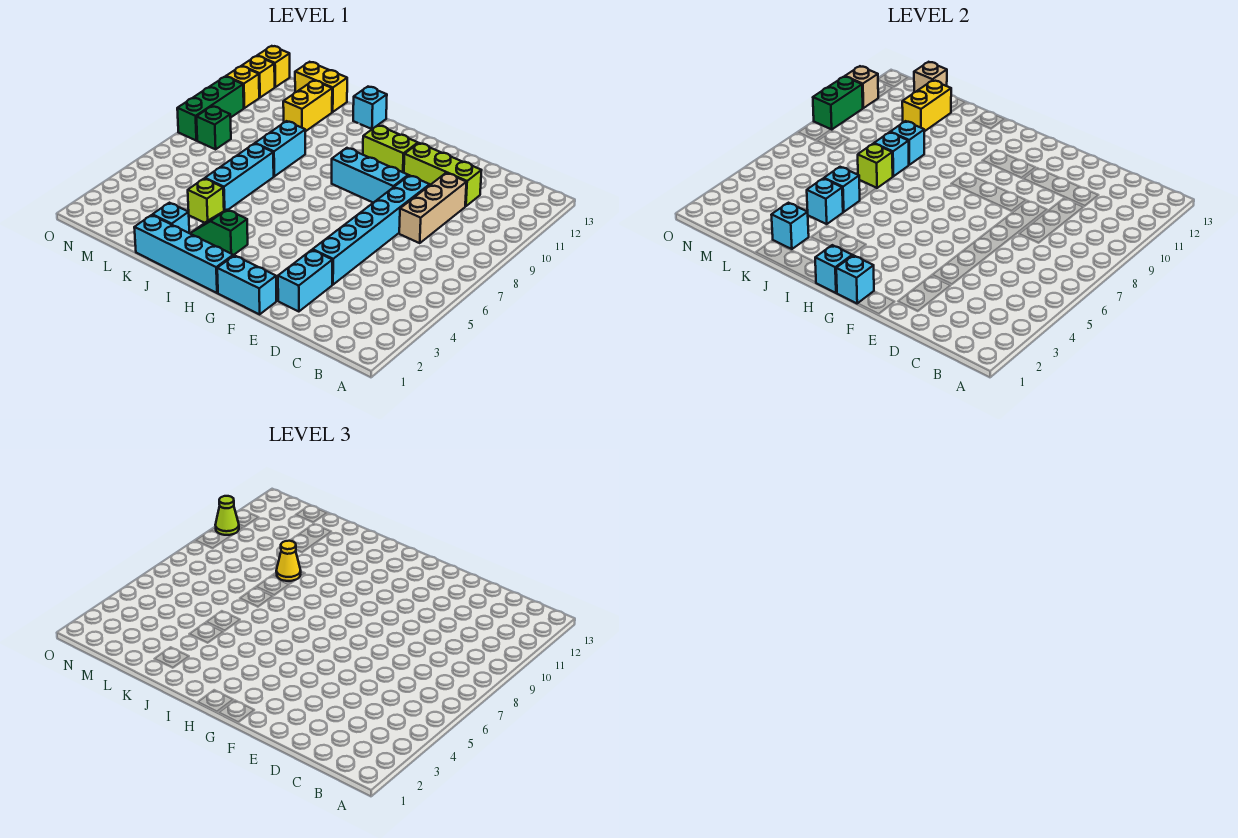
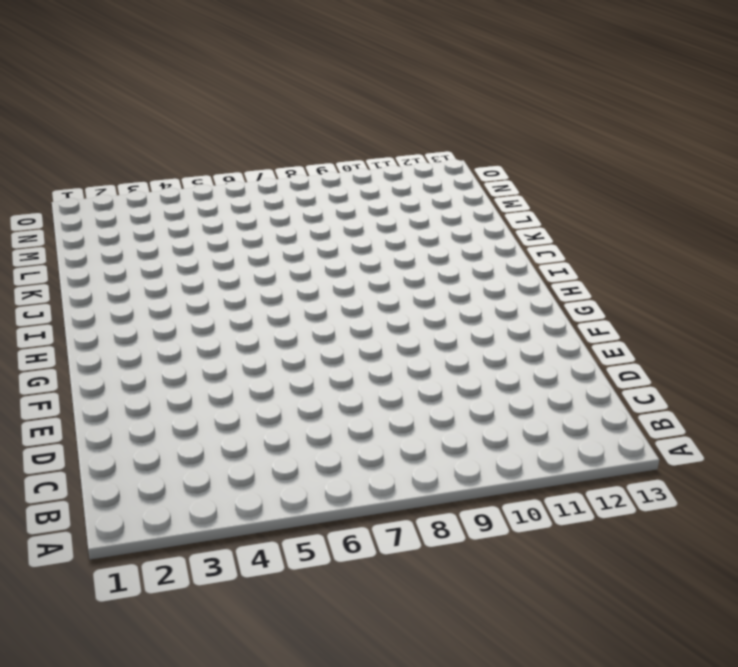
none -> tan brick D8:D10 level 1
none -> lime brick D11:F11 level 1
none -> cyan brick E2:E3 level 1
none -> cyan brick E4:E9 level 1

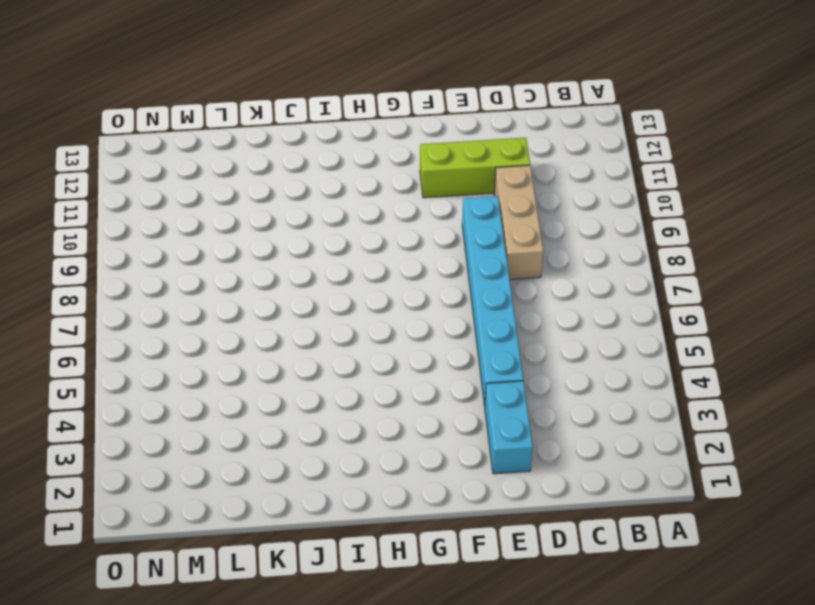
none -> cyan brick F1:G1 level 1
none -> cyan brick F9:H9 level 1
none -> lime brick G11:H11 level 1
none -> cyan brick H1:K1 level 1

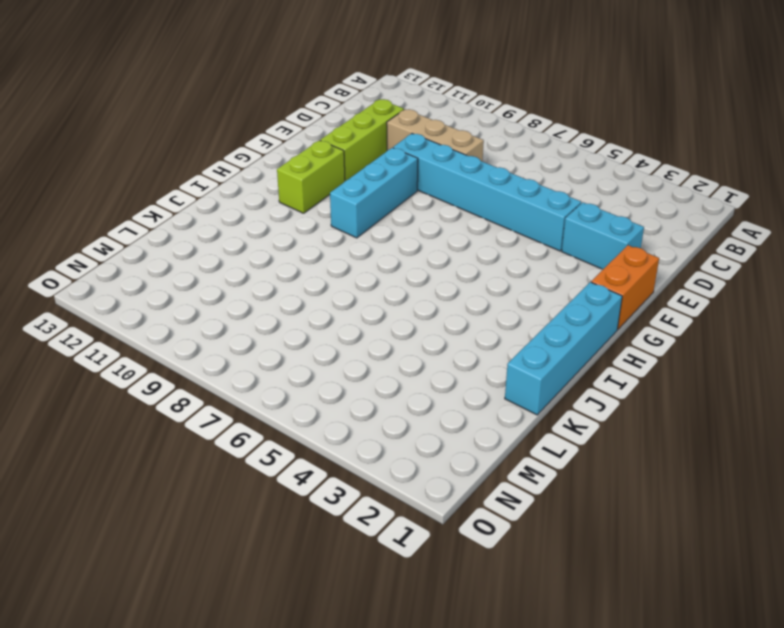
orange brick F1:G1 level 1 -> cyan brick F1:G1 level 1
none -> green slope I3:J3 level 1 top I
none -> cyan brick J13 level 1
none -> cyan brick K2 level 1
none -> lime brick K4 level 1

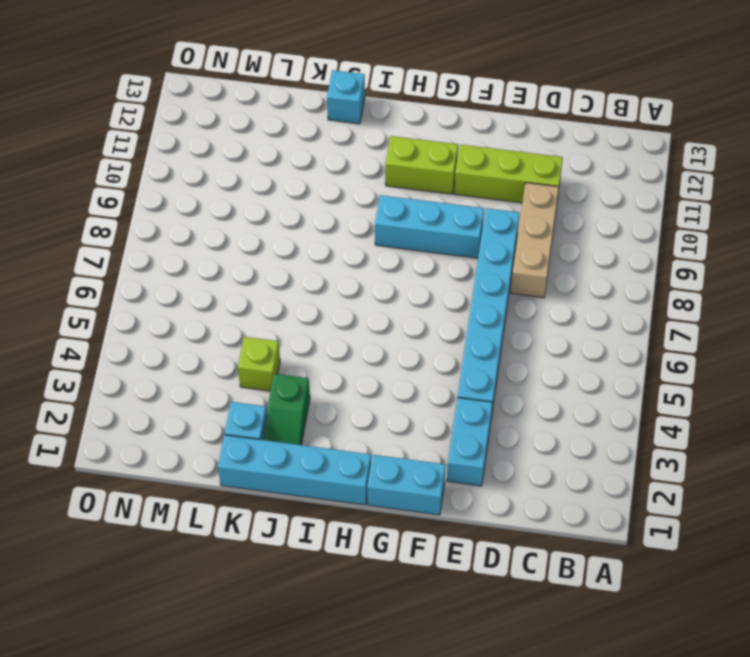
green slope J2:J3 level 1 top 3 -> green slope I3:J3 level 1 top I
none -> cyan brick K5:K7 level 1
none -> cyan brick K8:K9 level 1
none -> yellow brick L11:L12 level 1
none -> yellow brick L13:M13 level 1

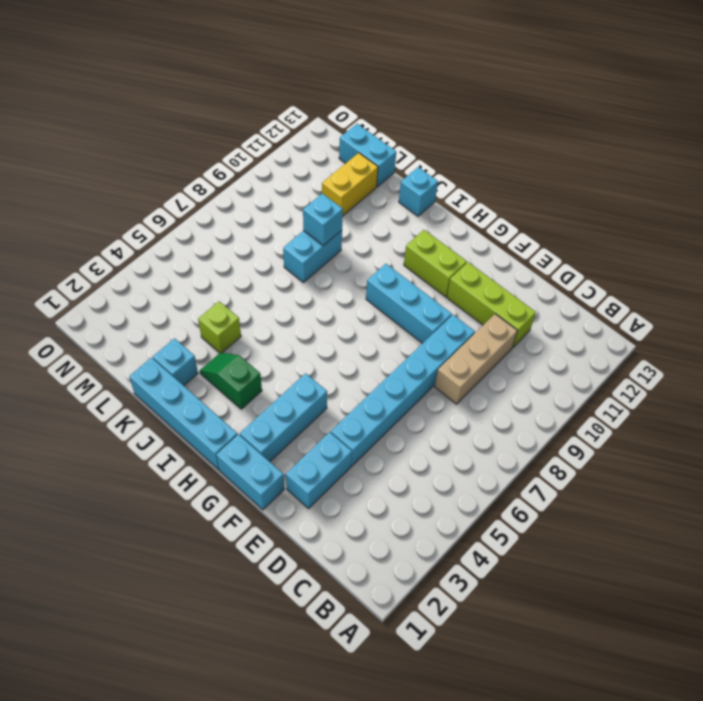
cyan brick G2:G4 level 1 -> cyan brick K5:K7 level 1
cyan brick L13:M13 level 1 -> yellow brick L13:M13 level 1
none -> green brick N8 level 1
none -> green brick O8:O10 level 1
none -> yellow brick O11 level 1
none -> yellow brick O12 level 1

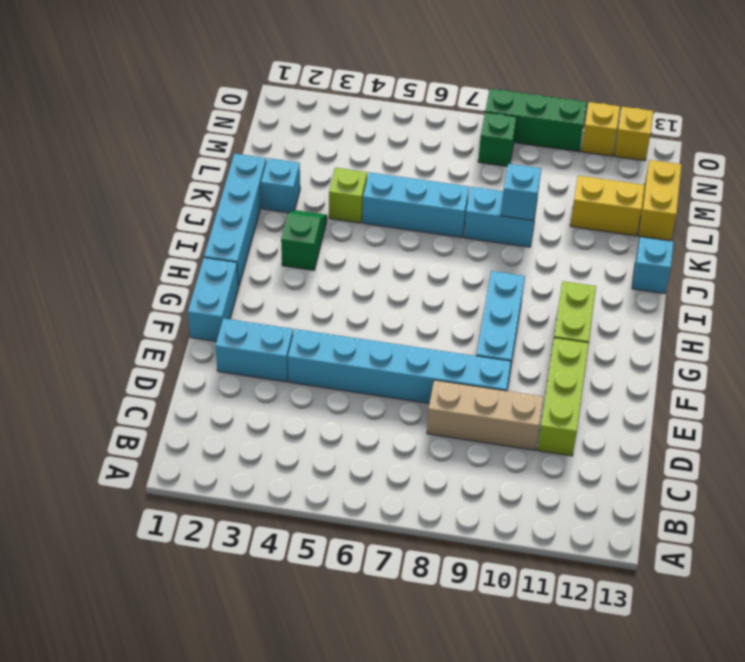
none -> yellow brick O13 level 1
none -> cyan brick G1 level 2
none -> cyan brick H1 level 2
none -> cyan brick K2 level 2

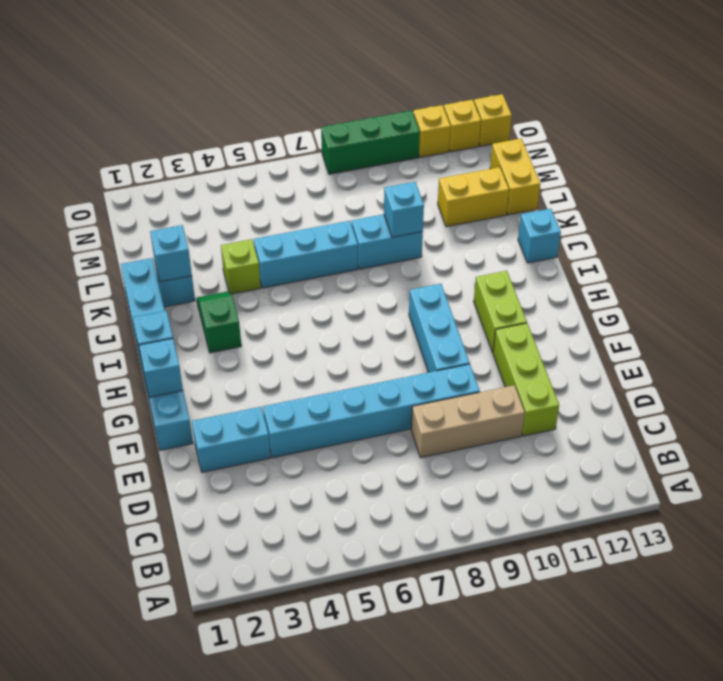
none -> green brick N8 level 1
none -> cyan brick K4 level 2
none -> cyan brick K5 level 2
none -> lime brick K7 level 2

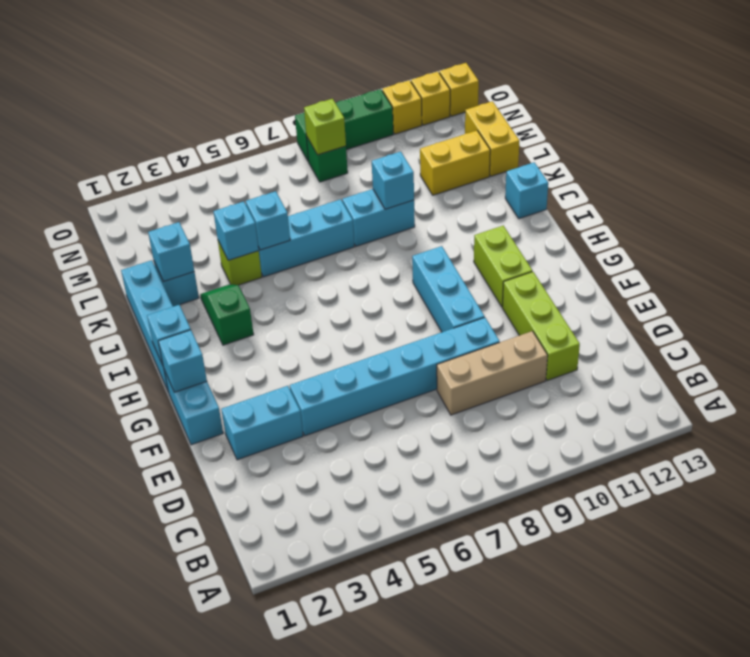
lime brick N8 level 2 -> lime brick K7 level 2
none -> cyan brick K8 level 2
none -> yellow brick L11:L12 level 2
none -> tan brick M13 level 2
none -> green brick O9:O10 level 2

